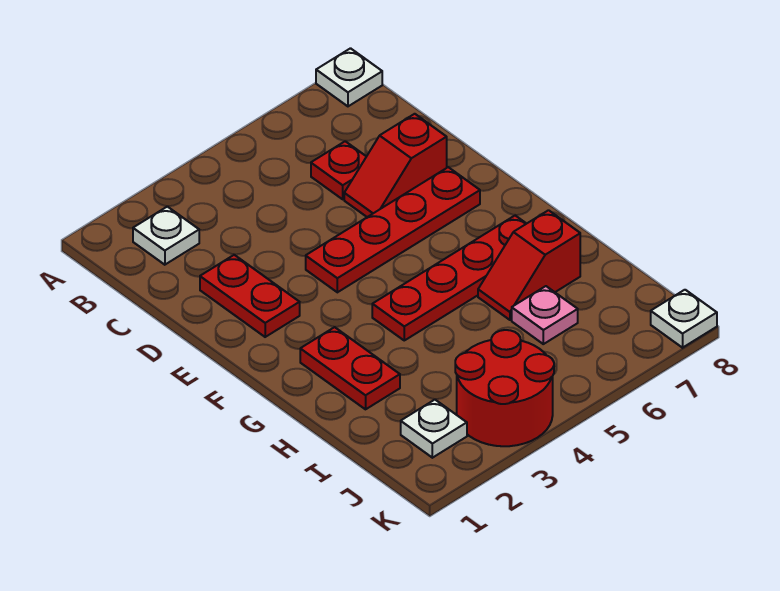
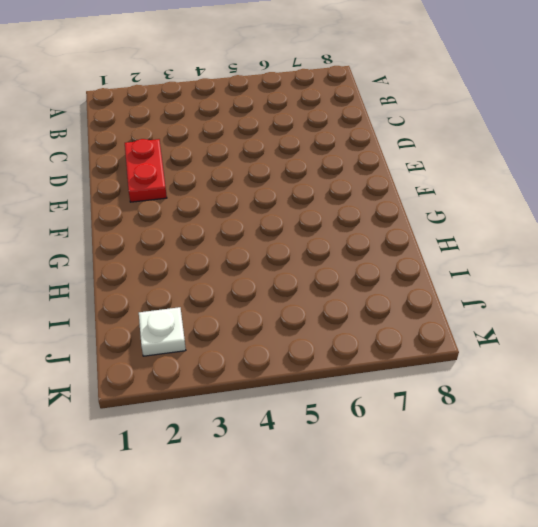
none -> white plate A8 level 1
none -> white plate B2 level 1
none -> red plate C6 level 1

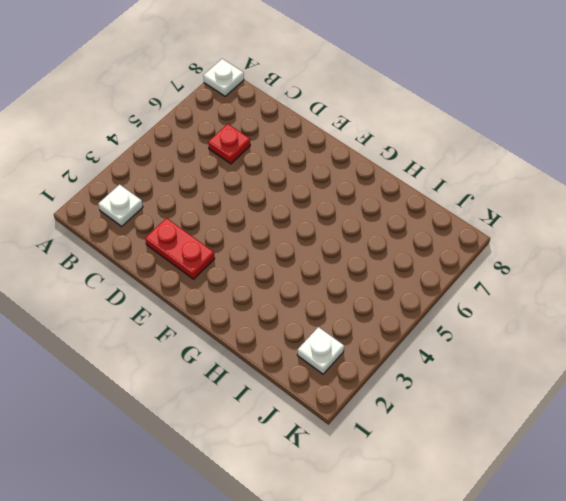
none -> red slope D6:D7 level 1 top 7
none -> red plate E4:E7 level 1
none -> red plate G2:H2 level 1

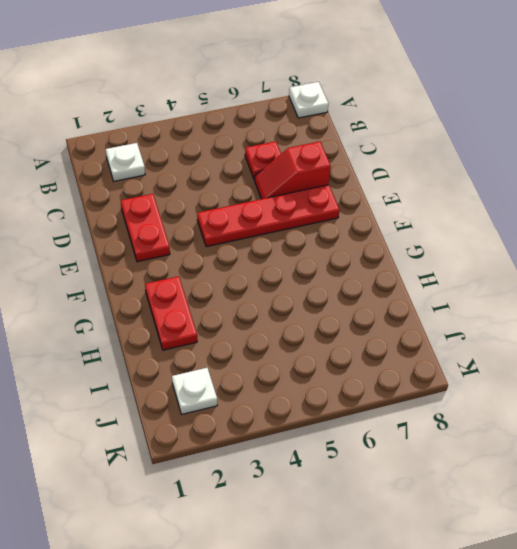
none -> red plate G4:G7 level 1
none -> red slope H6:H7 level 1 top 7
none -> pink plate I6 level 1

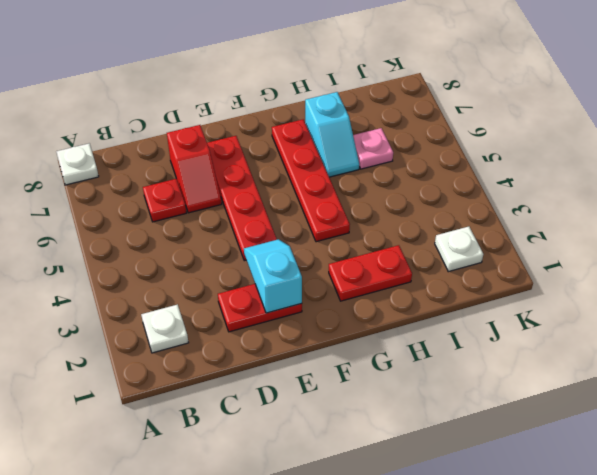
cyan slope E2:E3 level 2 top 2 -> none
cyan slope H6:H7 level 1 top 7 -> red slope H6:H7 level 1 top 7
none -> red round brick J3:K4 level 1
none -> white plate K8 level 1

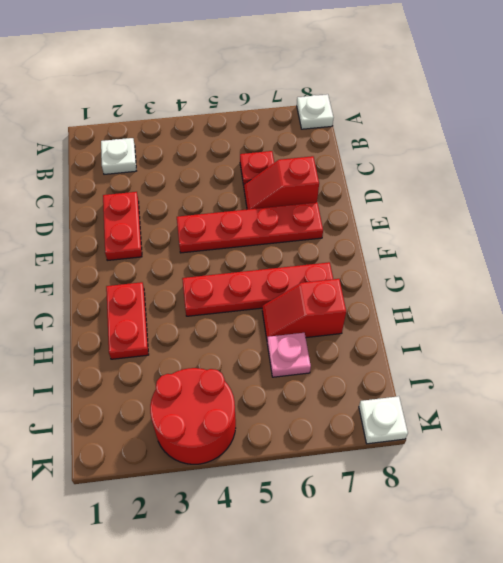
none -> white plate J2 level 1

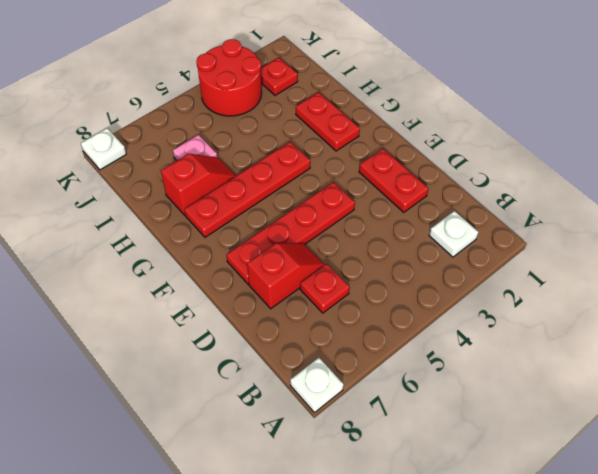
red plate J2 level 1 -> white plate J2 level 1

